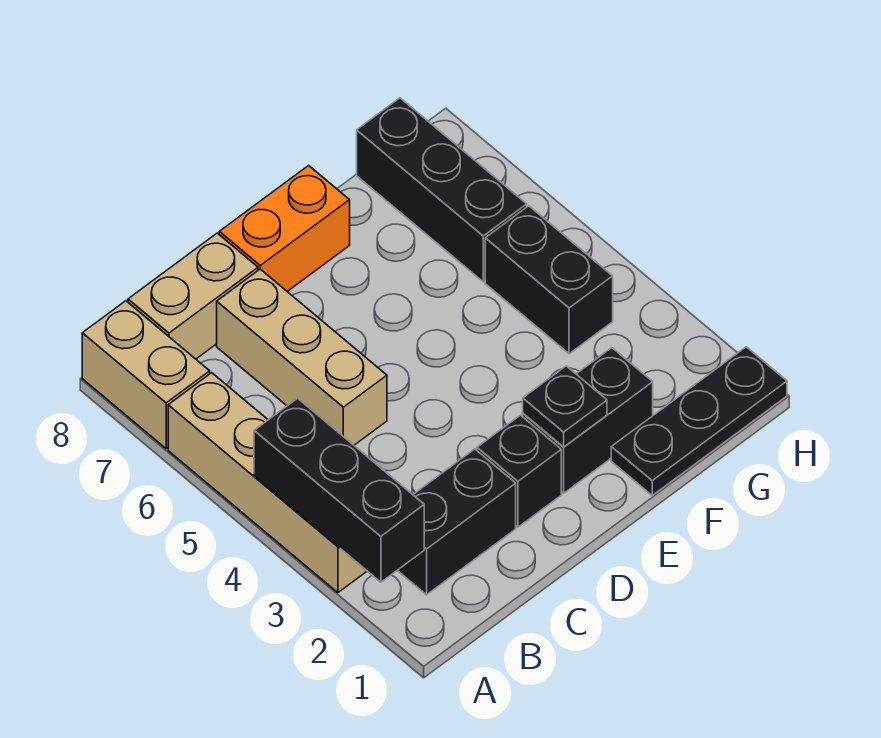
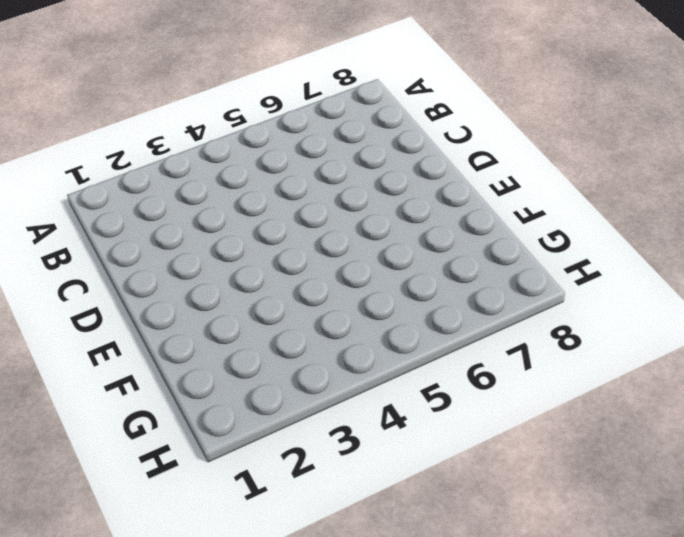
none -> tan brick A3:A6 level 1
none -> tan brick A7:A8 level 1
none -> black brick B2:C2 level 1

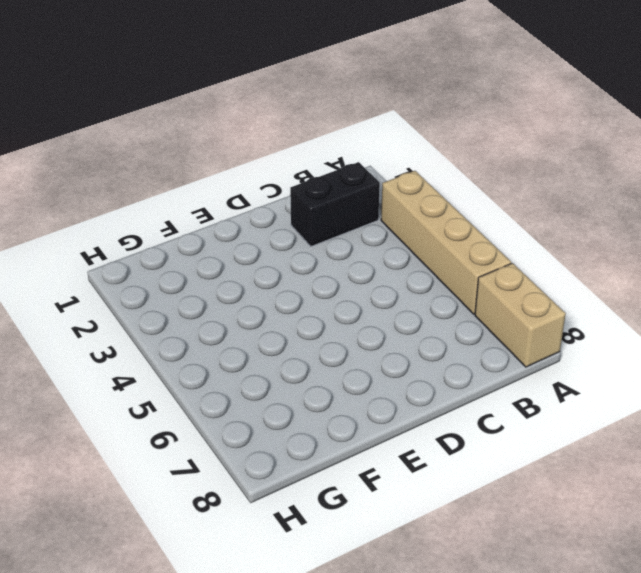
none -> tan brick B8:C8 level 1
none -> tan brick C5:C7 level 1
none -> black brick D2 level 1

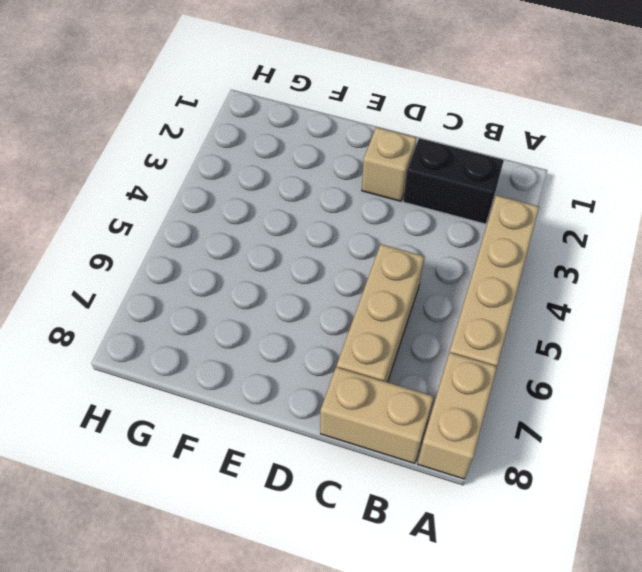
tan brick D2 level 1 -> black brick D2 level 1
none -> orange brick D8:E8 level 1
none -> black brick E2:F2 level 1
none -> black plate F1:H1 level 1

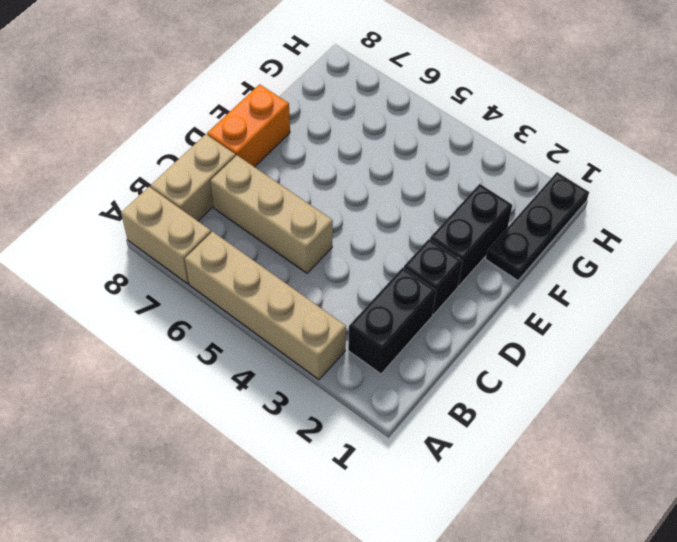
none -> black brick G4:G5 level 1
none -> black brick G6:G8 level 1
none -> black brick A2:A4 level 2

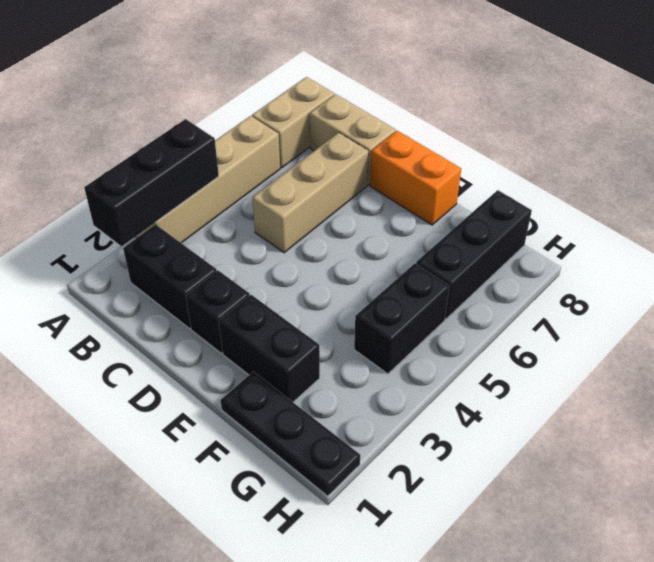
none -> black plate E2 level 2

